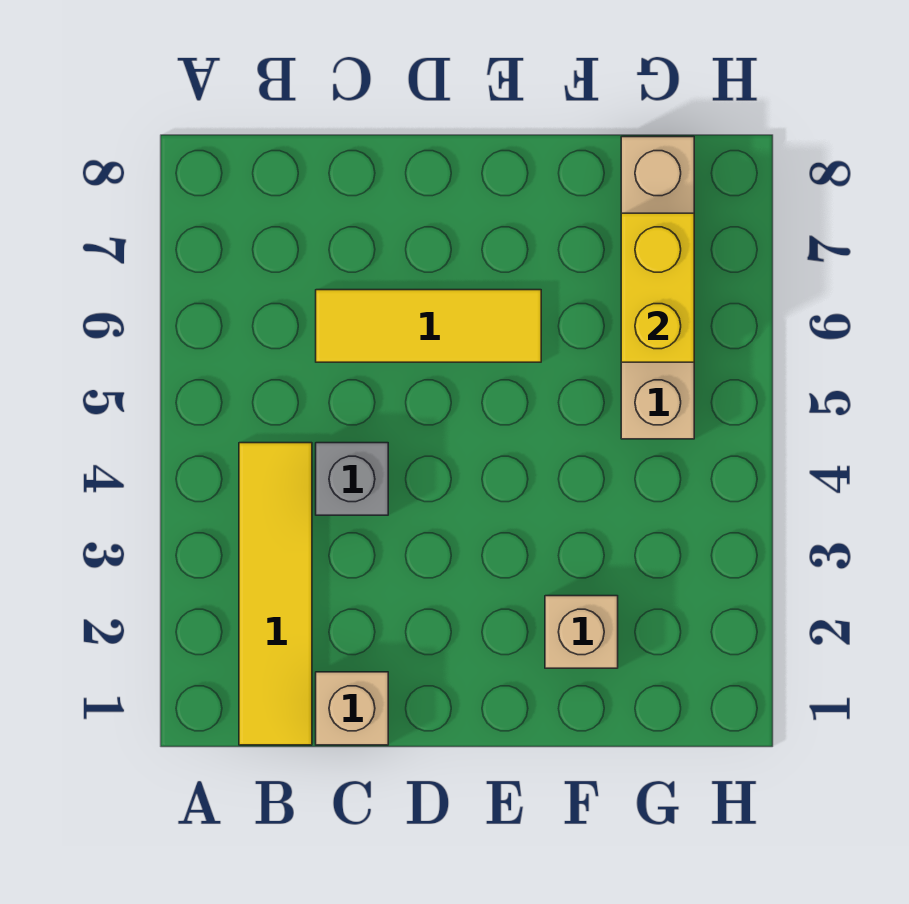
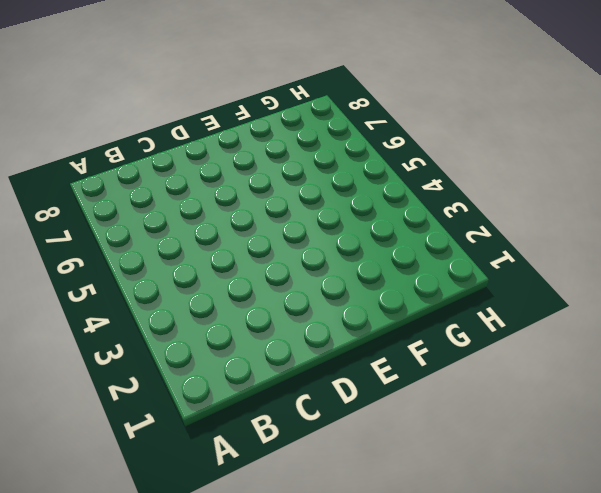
none -> yellow tile B1:B4 level 1
none -> tan brick C1 level 1

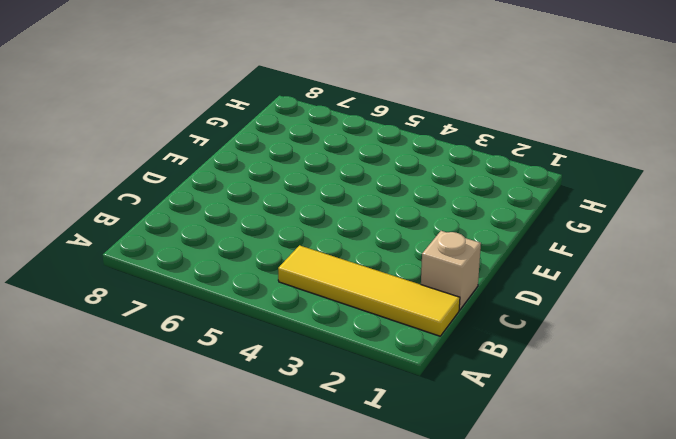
none -> grey brick C4 level 1
none -> yellow tile C6:E6 level 1

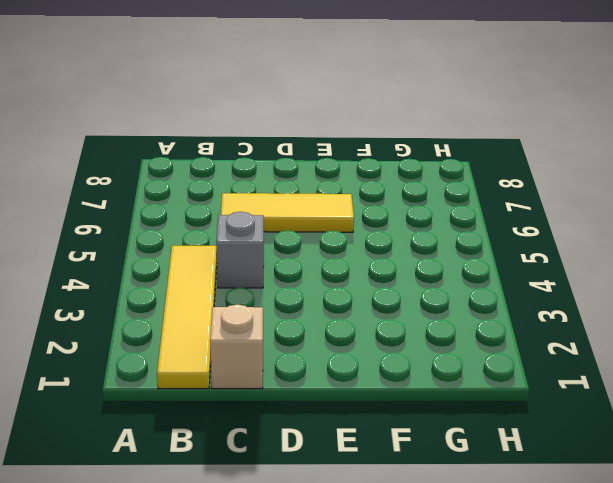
none -> tan brick F2 level 1
none -> tan brick G5:G8 level 1

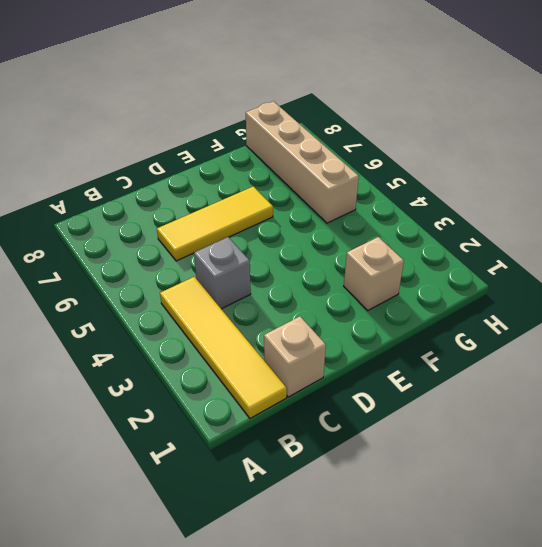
none -> yellow brick G6:G7 level 2

